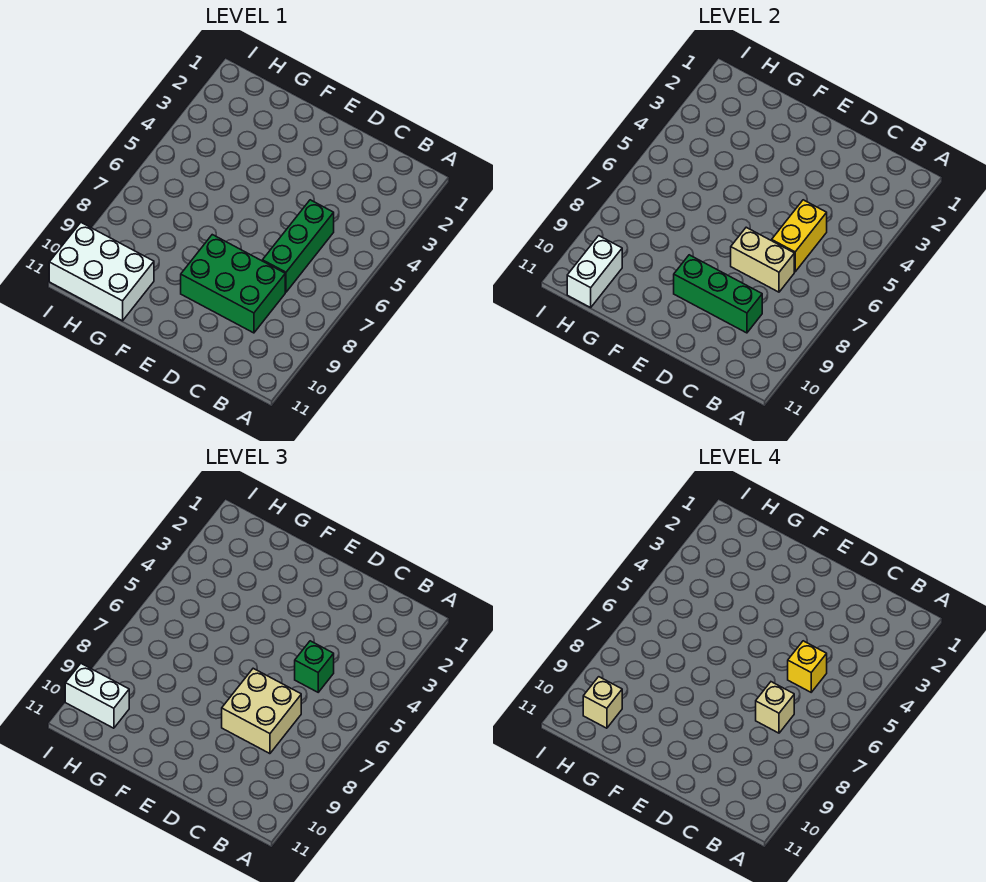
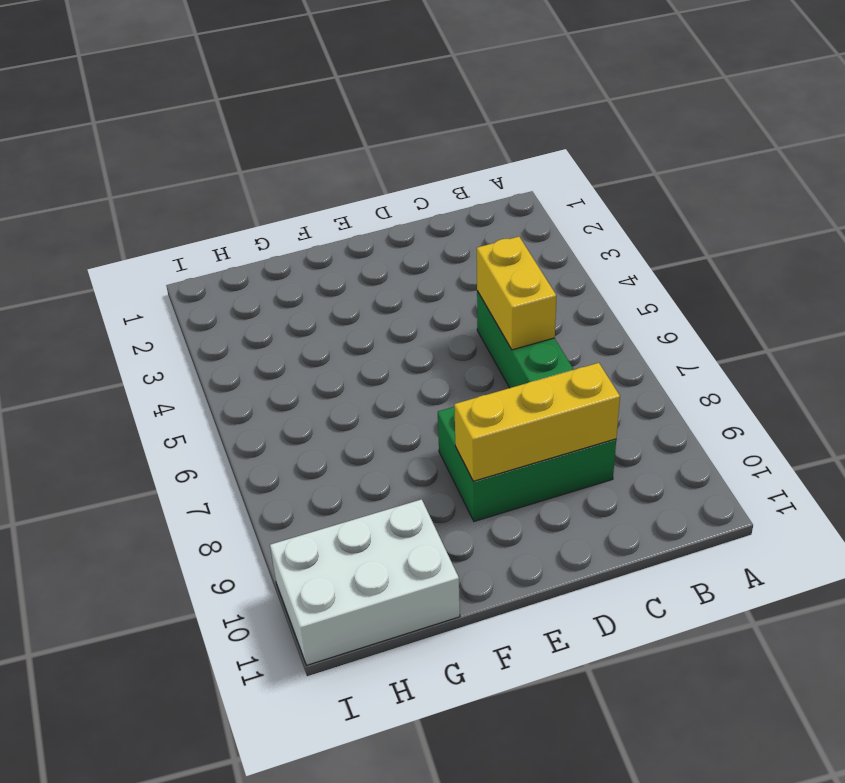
yellow brick C9:E9 level 2 -> green brick C9:E9 level 2
none -> tan brick C7:D7 level 2
none -> white brick H10:H11 level 2
none -> green brick C5 level 3

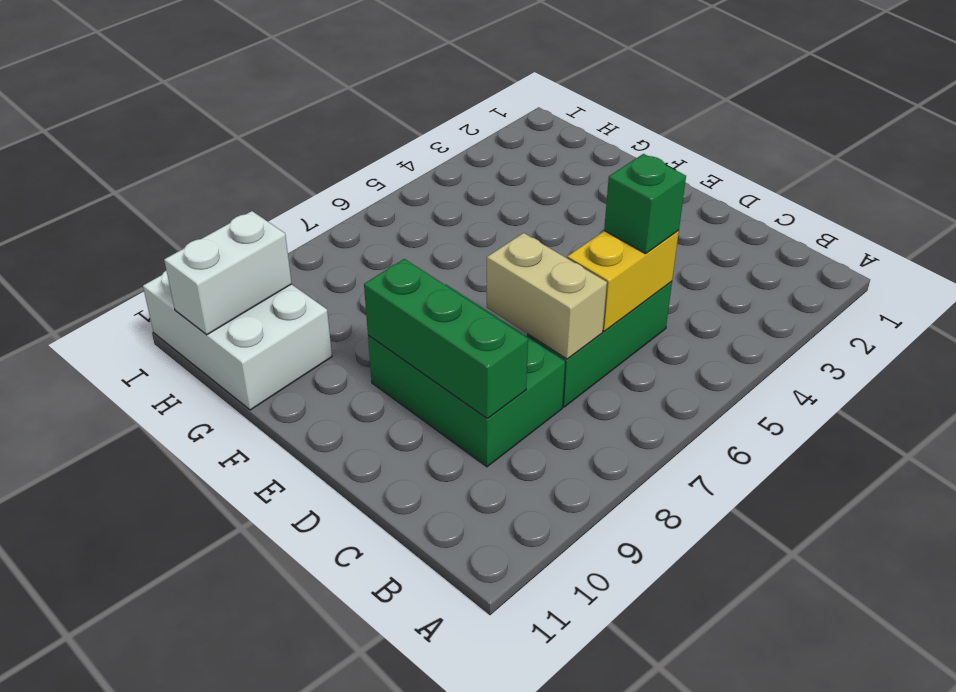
none -> tan brick C7:D8 level 3
none -> white brick H10:I10 level 3
none -> yellow brick C5 level 4

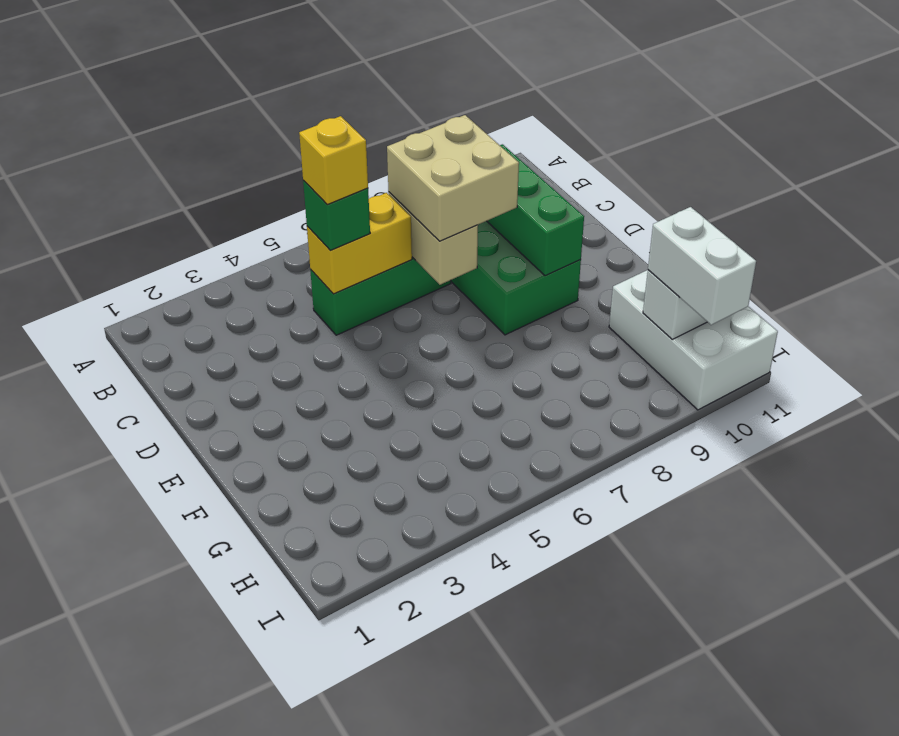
none -> tan brick C7 level 4
none -> tan brick H10 level 4

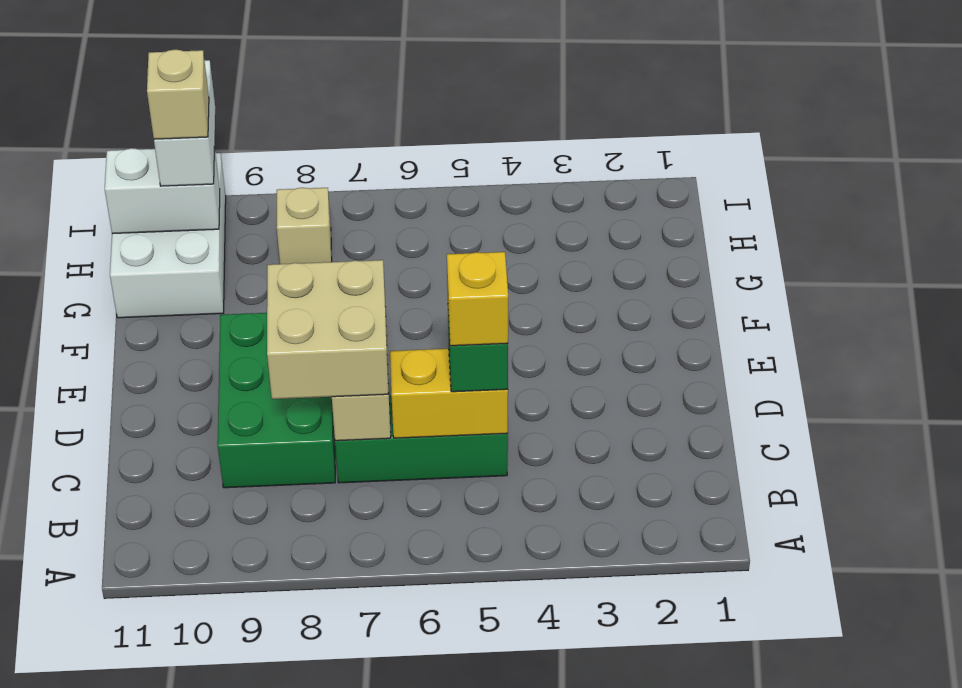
tan brick H8 level 1 -> tan brick C7 level 4
none -> green brick C9:E9 level 2

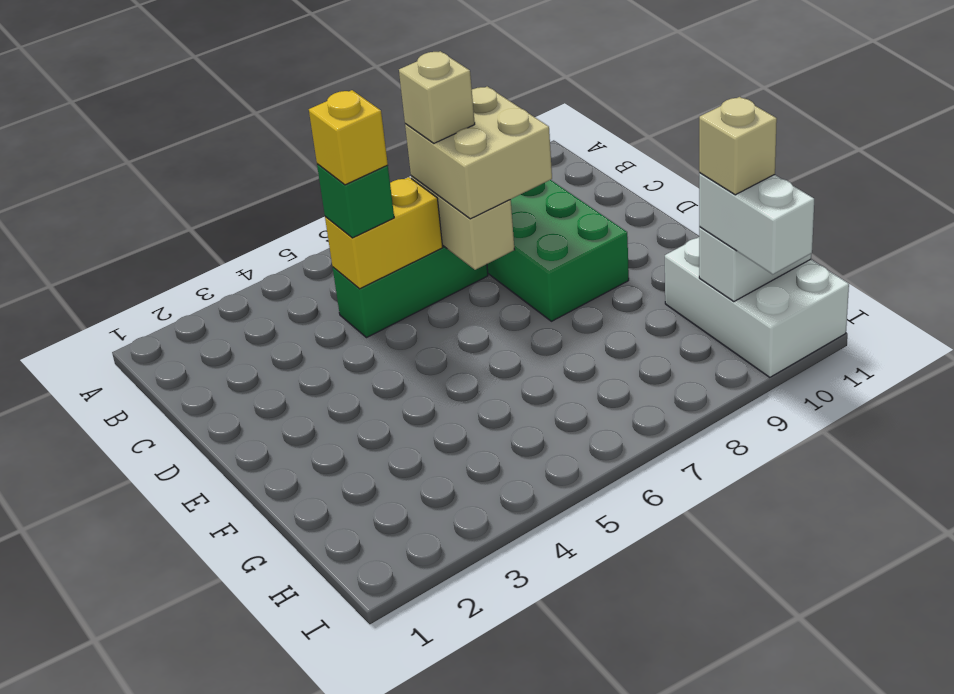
none -> green brick C9:E9 level 2

